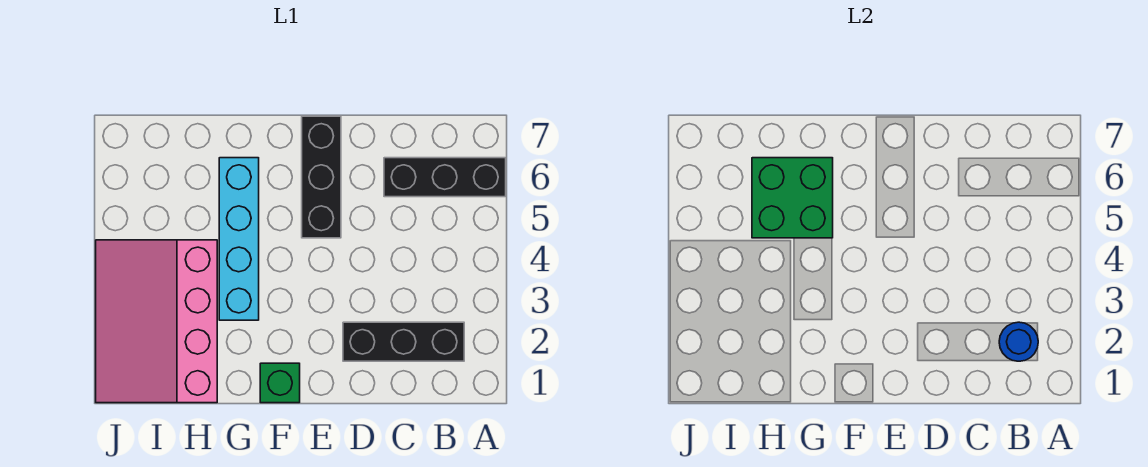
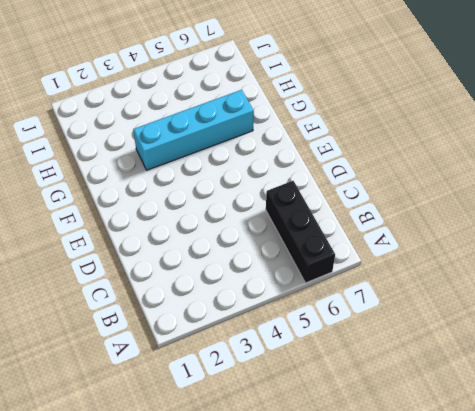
none -> black brick B2:D2 level 1
none -> black brick E5:E7 level 1

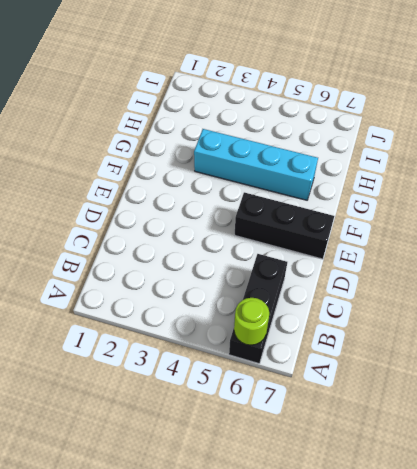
lime round brick A6 level 2 -> none
none -> black brick B2:D2 level 1
none -> green brick F1 level 1

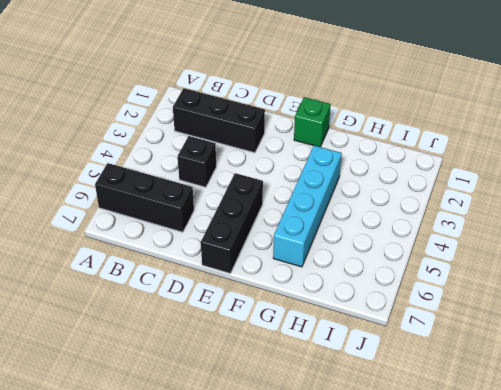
black brick C4 level 1 -> none
none -> pink slope H1:J4 level 1 top H
none -> blue round brick B2 level 2

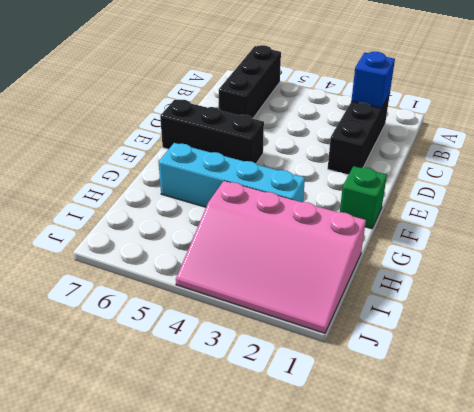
blue brick B2 level 2 -> blue round brick B2 level 2
none -> green brick G5:H6 level 2

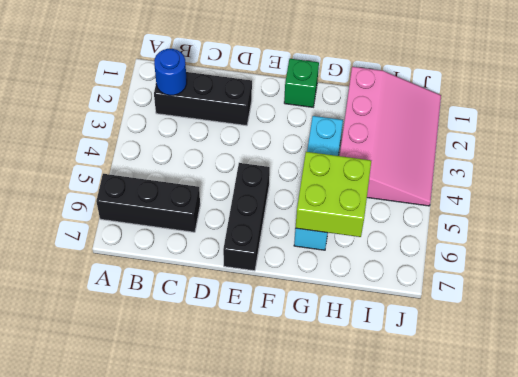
lime brick G5:H6 level 2 -> green brick G5:H6 level 2

